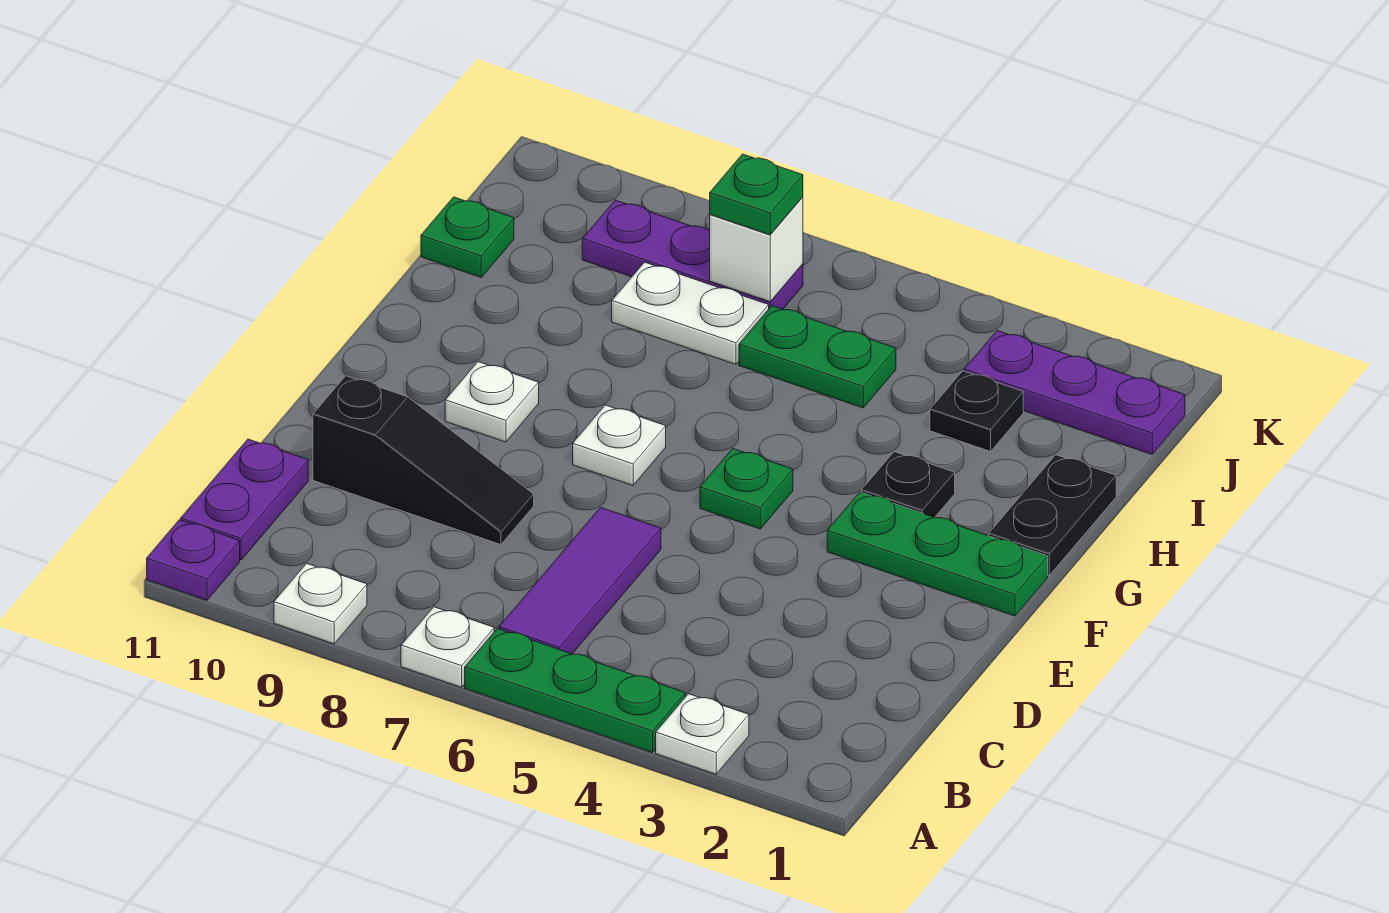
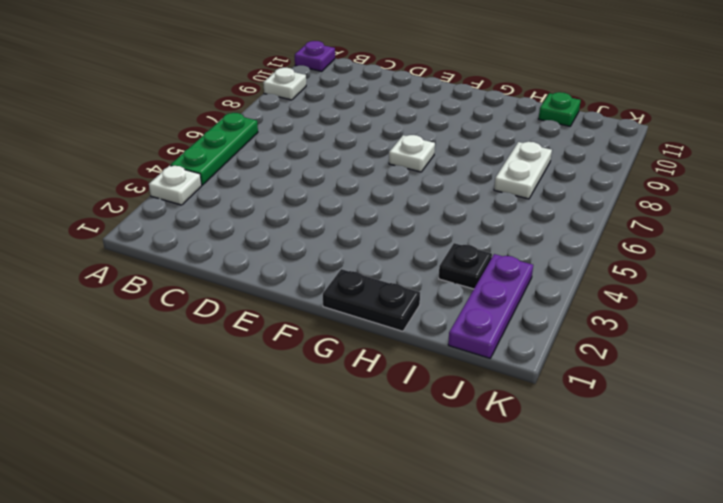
none -> white plate A7 level 1
none -> purple tile B6:D6 level 1
none -> purple plate B11:C11 level 1

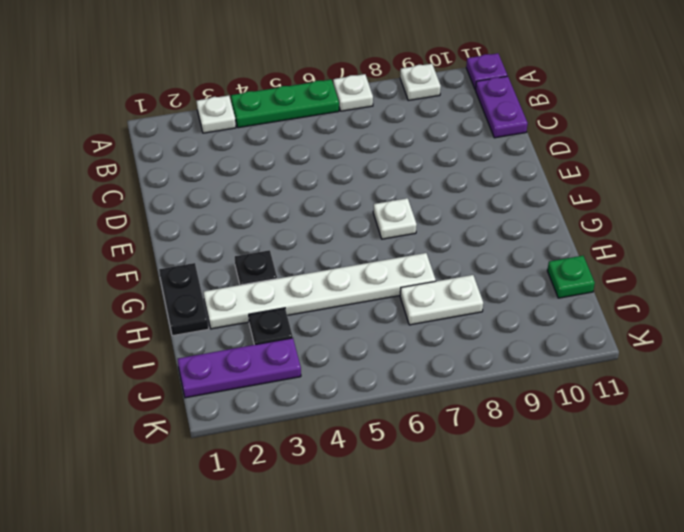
white plate H2:H7 level 1 -> none
none -> purple tile B6:D6 level 1
none -> black slope D8:D10 level 1 top 10
none -> green plate F1:F3 level 1

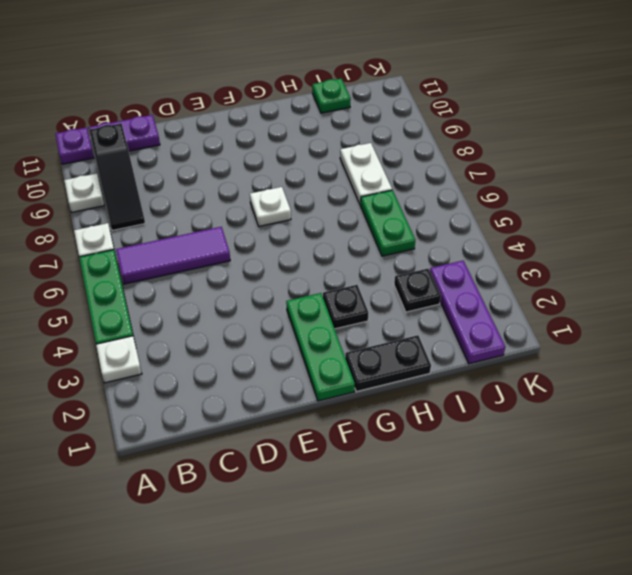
black slope B8:B10 level 1 top 10 -> black slope D8:D10 level 1 top 10
none -> green plate F5 level 1
none -> white plate F9 level 1
none -> purple plate J7:J9 level 1

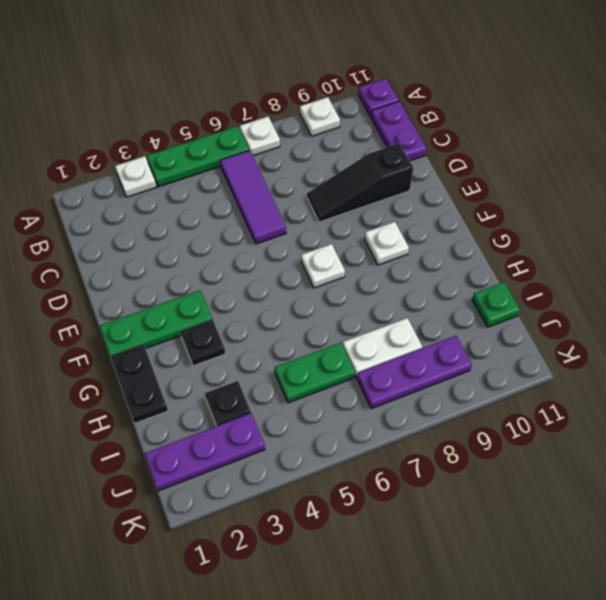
none -> green plate F5 level 1
none -> white brick J7 level 2
none -> green plate J7 level 3

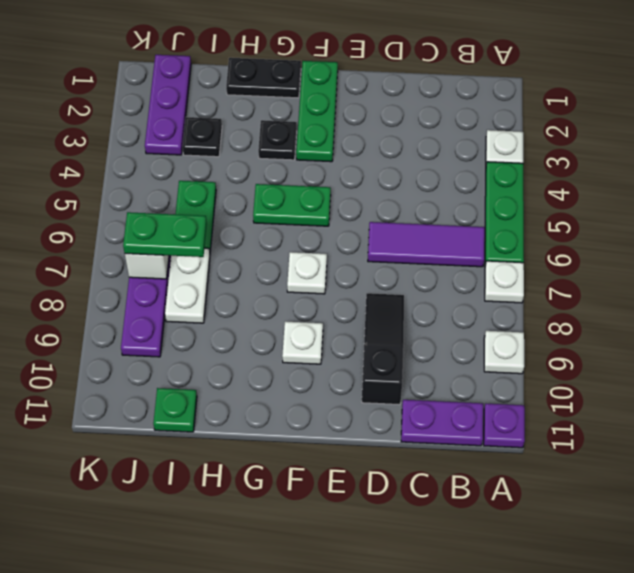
green plate F5:G5 level 1 -> green plate F5 level 1
green plate I7:J7 level 3 -> green plate J7 level 3

